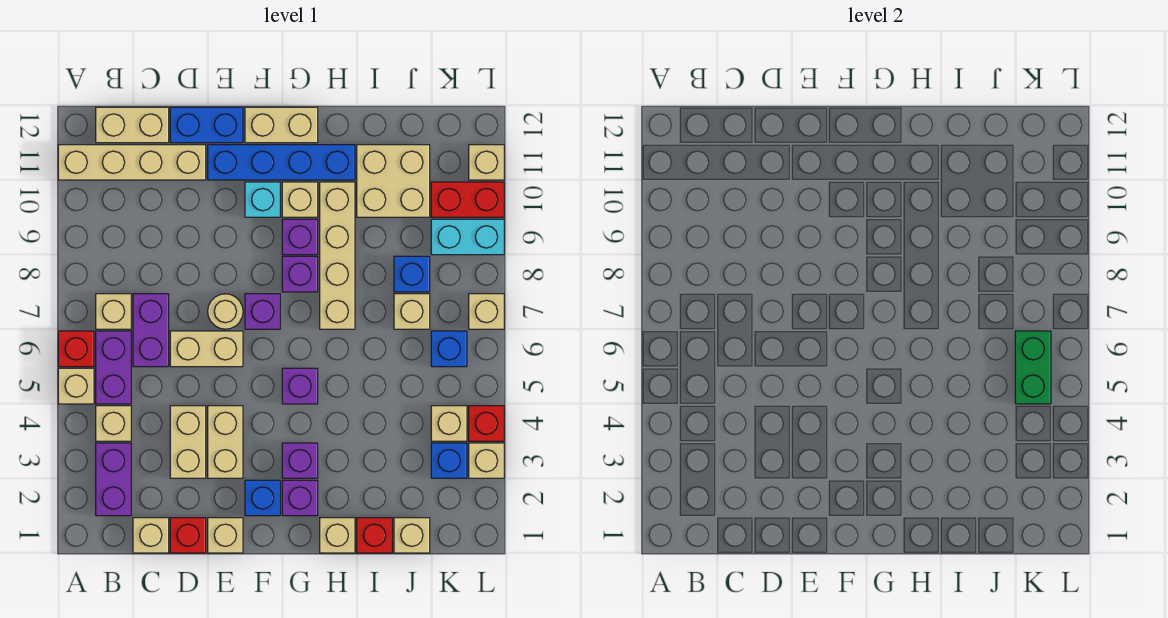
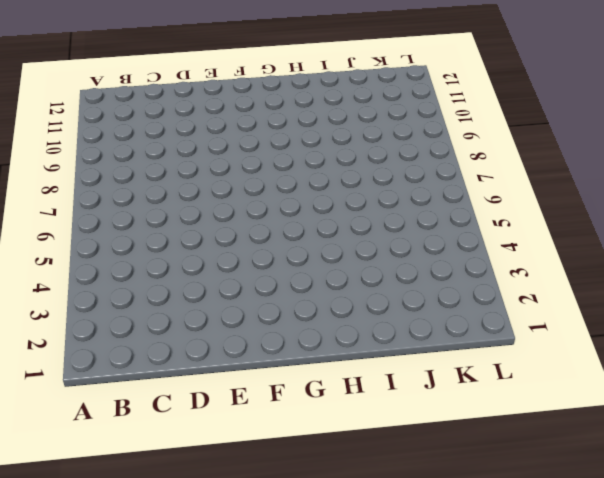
none -> tan brick A5 level 1
none -> red brick A6 level 1
none -> tan brick A11:D11 level 1
none -> purple brick B2:B3 level 1

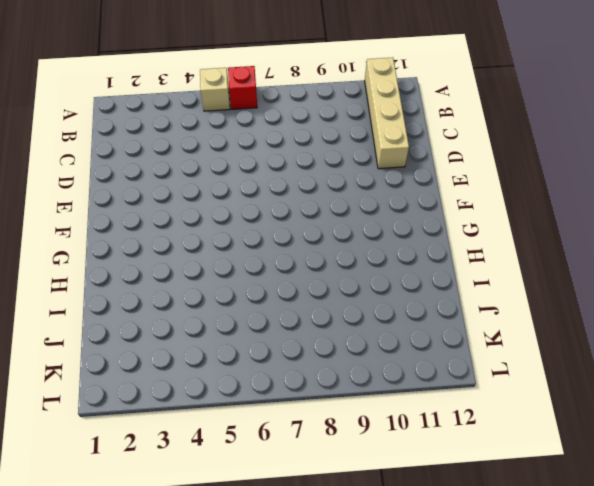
none -> purple brick B2:B3 level 1
none -> tan brick B4 level 1
none -> purple brick B5:B6 level 1
none -> tan brick B7 level 1

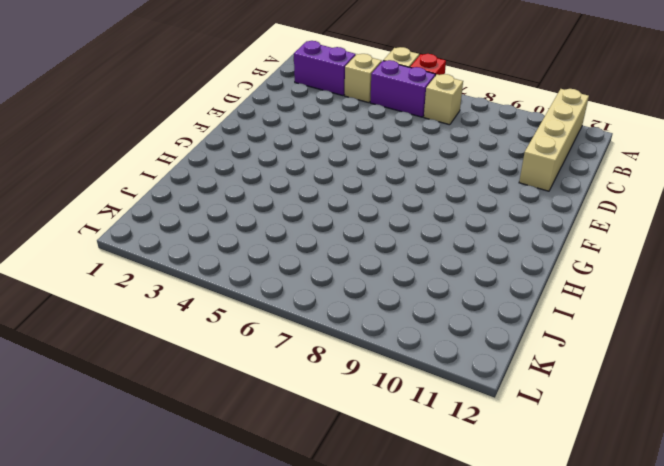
none -> tan brick B12:C12 level 1
none -> tan brick C1 level 1
none -> purple brick C6:C7 level 1
none -> red brick D1 level 1

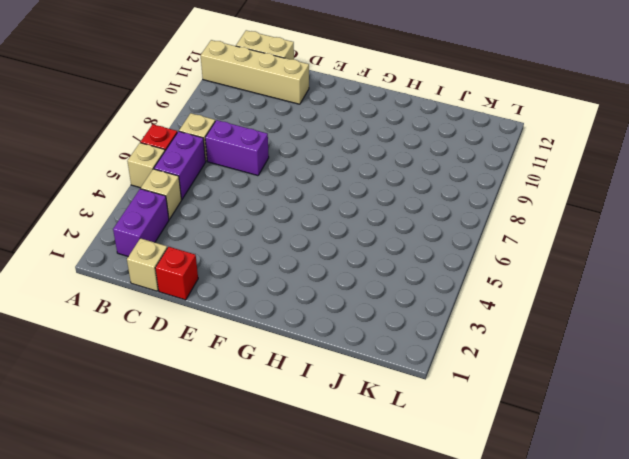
purple brick C7:D7 level 1 -> purple brick C6:C7 level 1
none -> tan brick D3:D4 level 1
none -> tan brick D6:E6 level 1
none -> blue brick D12:E12 level 1
none -> tan brick E1 level 1

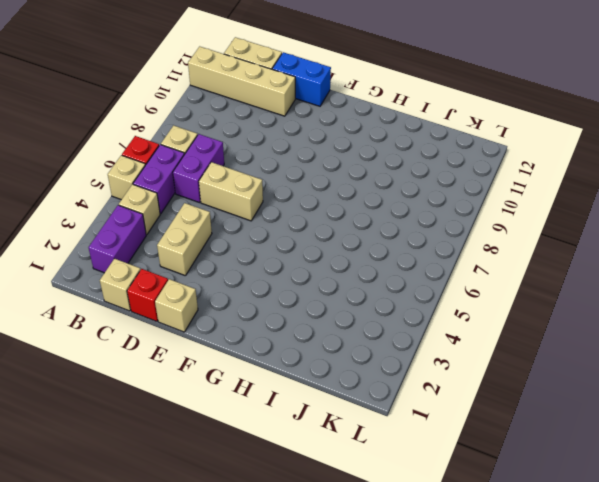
none -> tan brick E3:E4 level 1
none -> tan round brick E7 level 1
none -> blue brick E11:H11 level 1
none -> blue brick F2 level 1

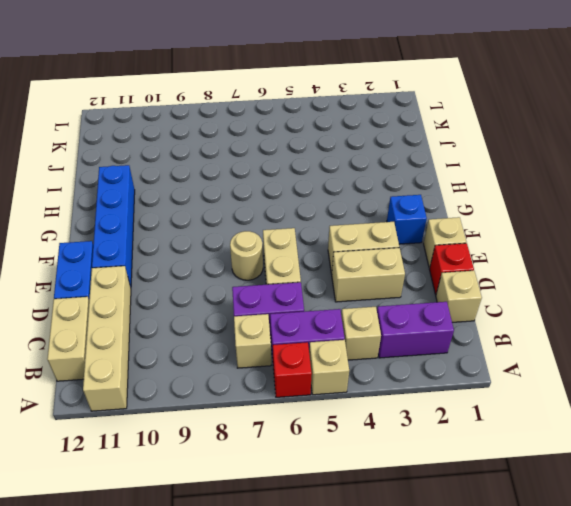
none -> purple brick F7 level 1
none -> cyan brick F10 level 1
none -> tan brick F12:G12 level 1
none -> purple brick G2 level 1

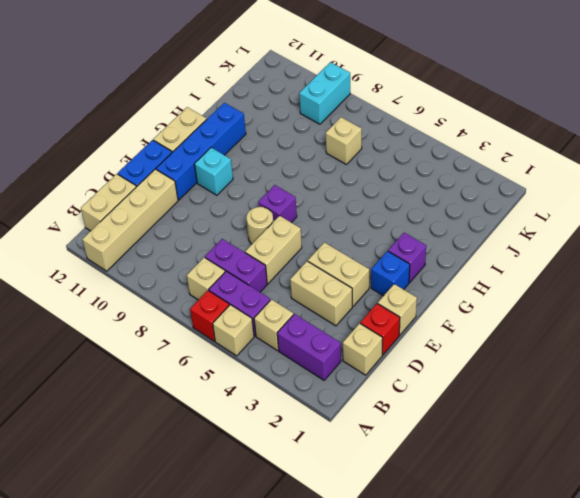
none -> purple brick G3 level 1
none -> purple brick G5 level 1
none -> purple brick G8 level 1
none -> purple brick G9 level 1

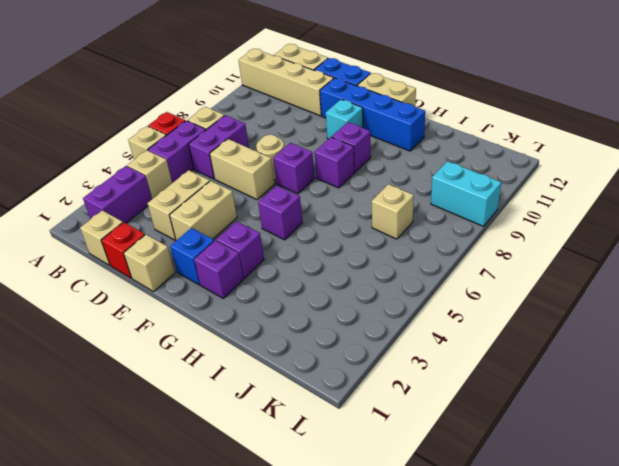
none -> tan brick G10 level 1
none -> tan brick H1 level 1
none -> tan brick H7:H10 level 1
none -> red brick I1 level 1

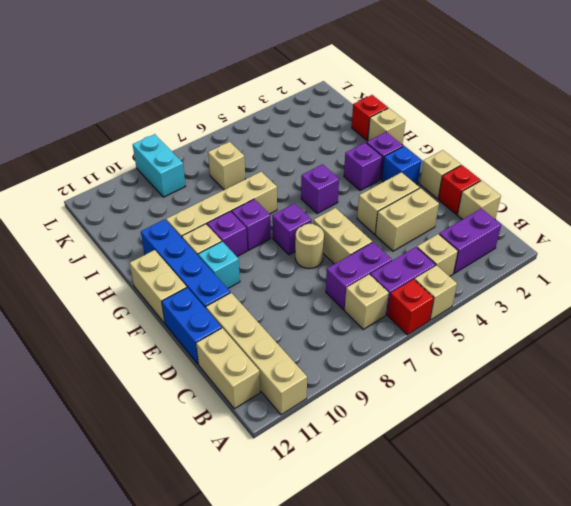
none -> tan brick I10:J11 level 1
none -> tan brick J1 level 1
none -> blue brick J8 level 1
none -> blue brick K3 level 1

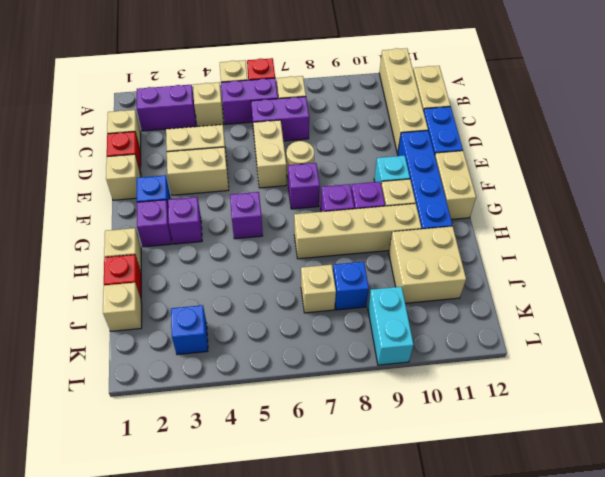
none -> tan brick K4 level 1
none -> blue brick K6 level 1
none -> red brick K10:L10 level 1
none -> tan brick L3 level 1

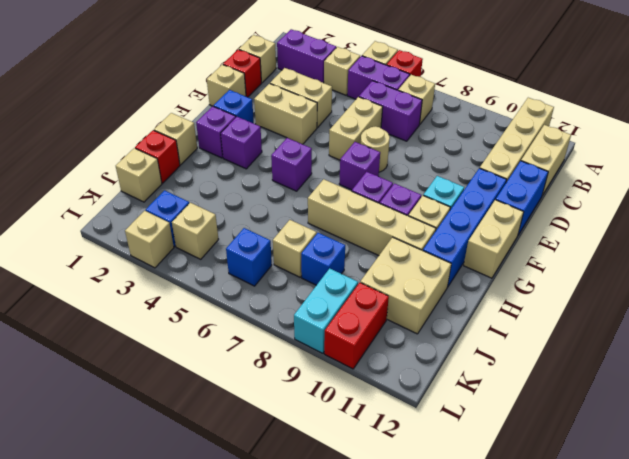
none -> red brick L4 level 1
none -> tan brick L7 level 1
none -> tan brick L11 level 1
none -> green brick K5:K6 level 2

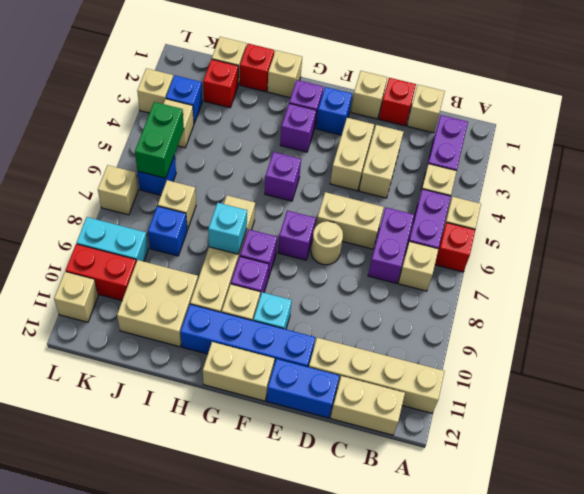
cyan brick H8 level 2 -> none
red brick J2 level 1 -> red brick L4 level 1

